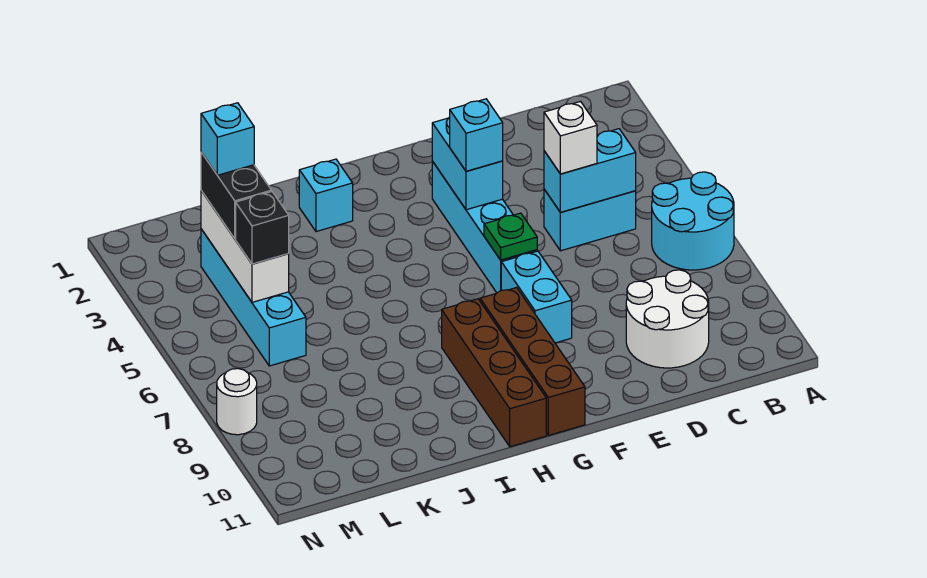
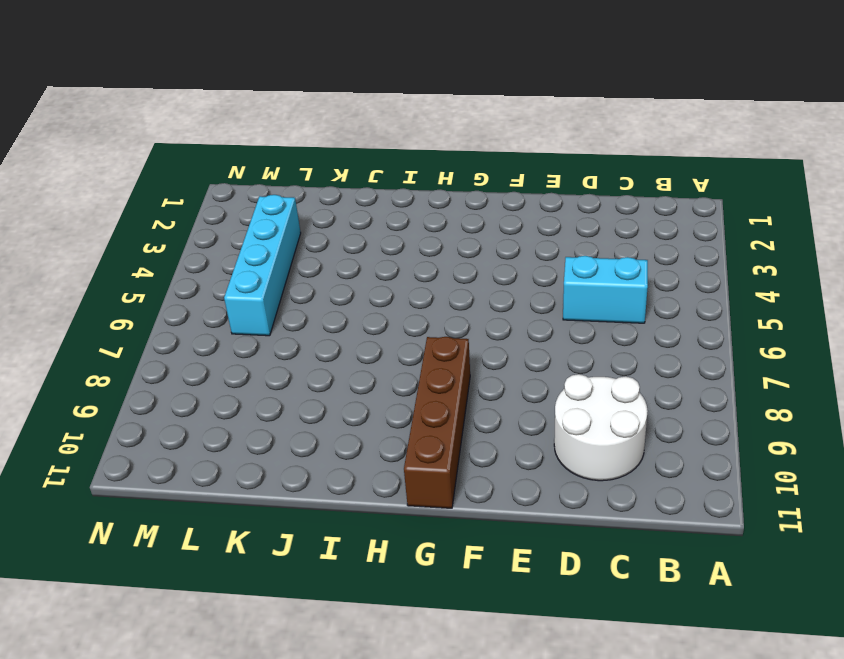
none -> cyan round brick A6:B7 level 1
none -> cyan brick F3:F6 level 1
none -> cyan brick F7:F8 level 1

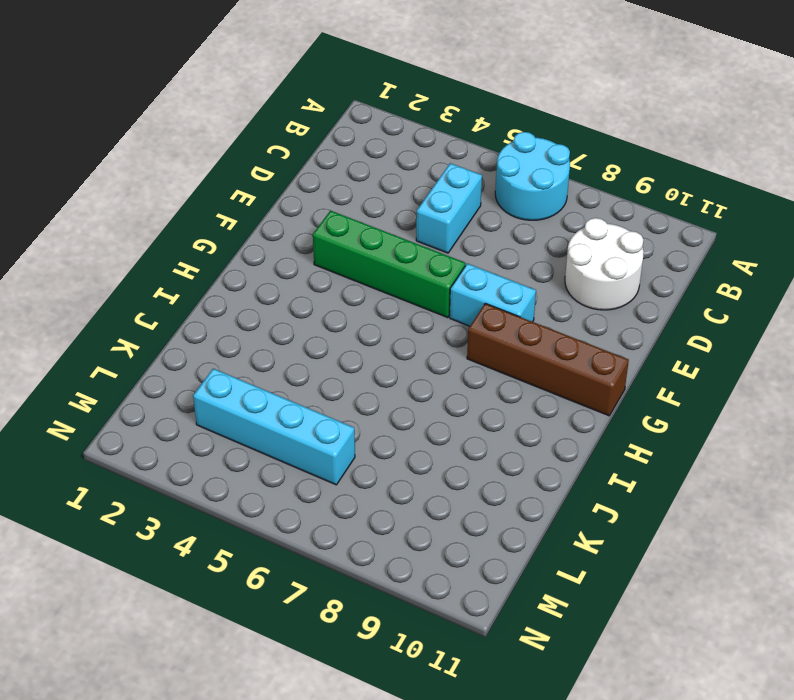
green brick F3:F6 level 1 -> cyan brick F3:F6 level 1
none -> brown brick H8:H11 level 1
none -> cyan brick I2 level 1
none -> white round brick N8 level 1

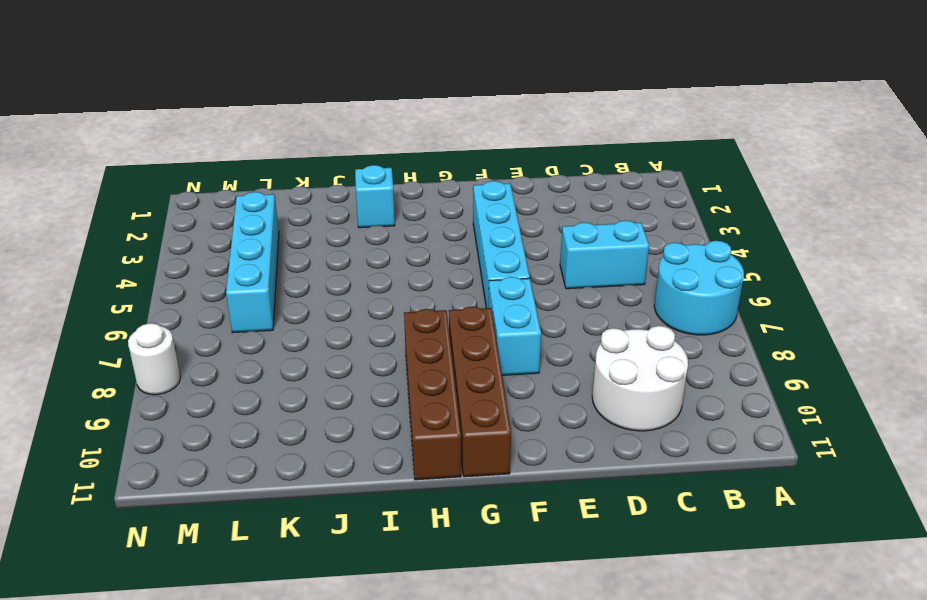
none -> cyan brick C5:D5 level 2
none -> cyan brick F3:F4 level 2
none -> green plate F6 level 2

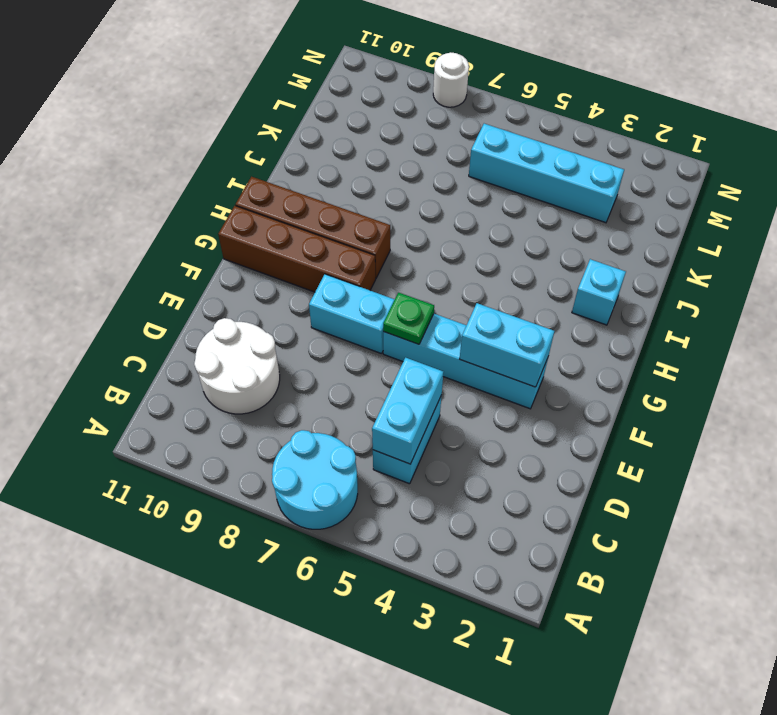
none -> white brick L3:L5 level 2
none -> white brick D5 level 3
none -> cyan brick F4 level 3

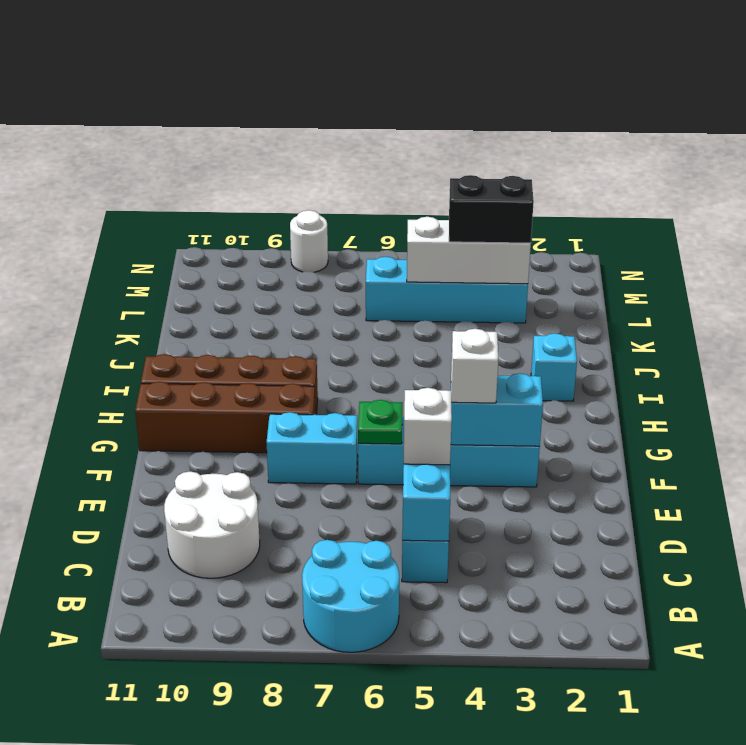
white brick F4 level 3 -> cyan brick F4 level 3
none -> black brick L5 level 3
none -> cyan brick L3 level 4

